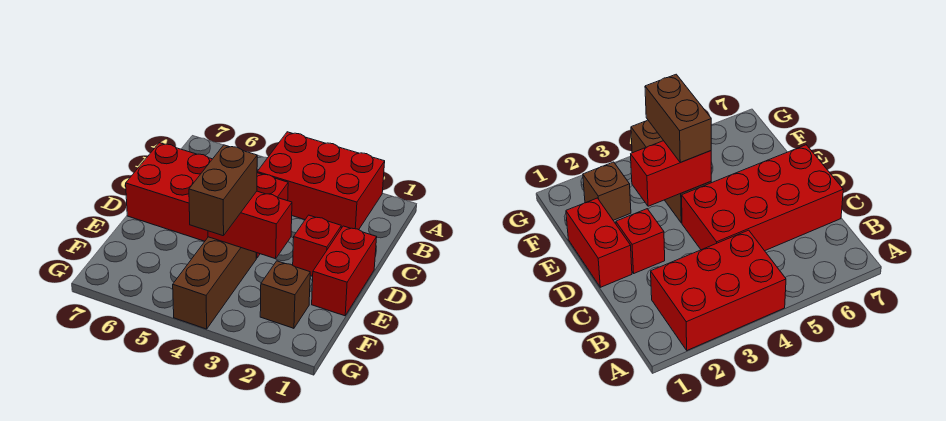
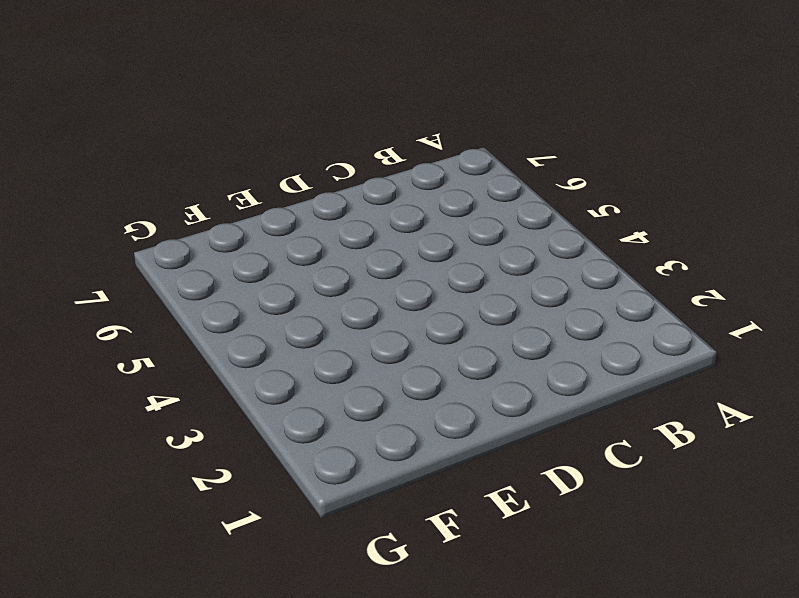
none -> red brick A2:B4 level 1
none -> red brick C4:D7 level 1

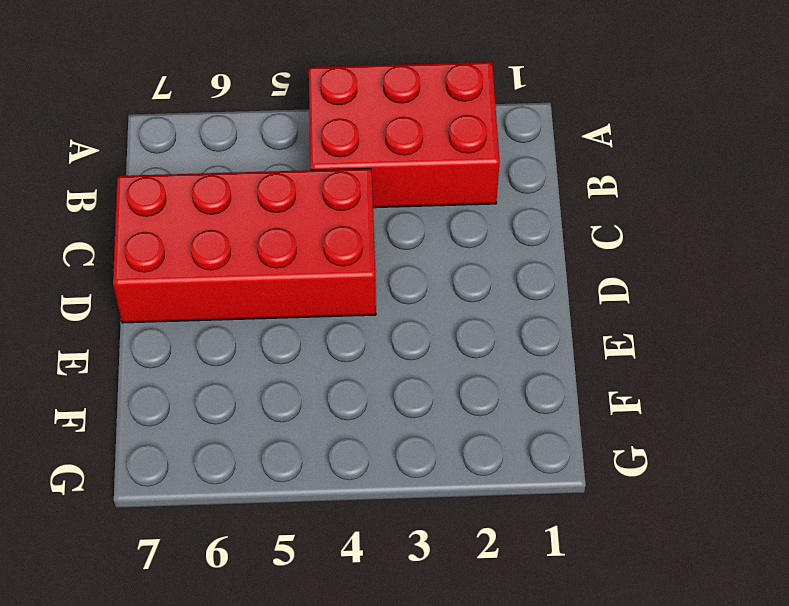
none -> red brick D1:E1 level 1
none -> red brick D2 level 1

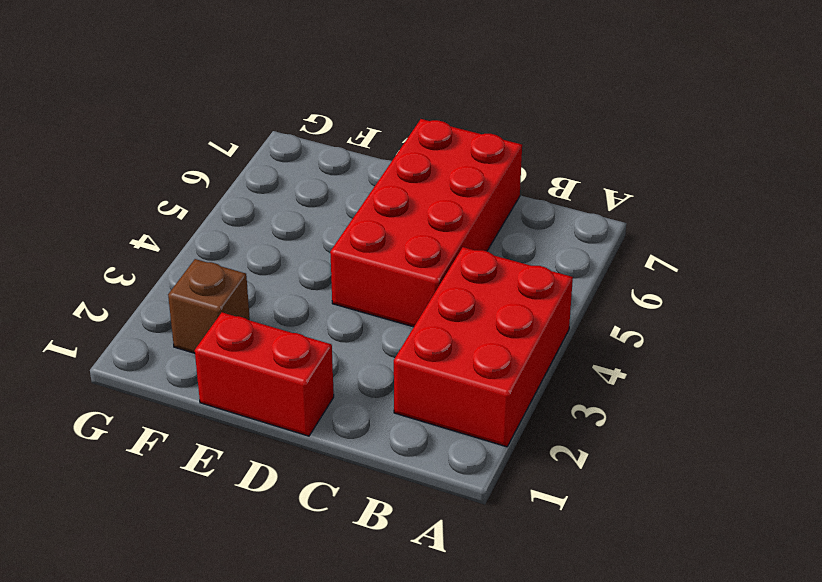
none -> red brick D2 level 1
none -> brown brick E4:G4 level 1

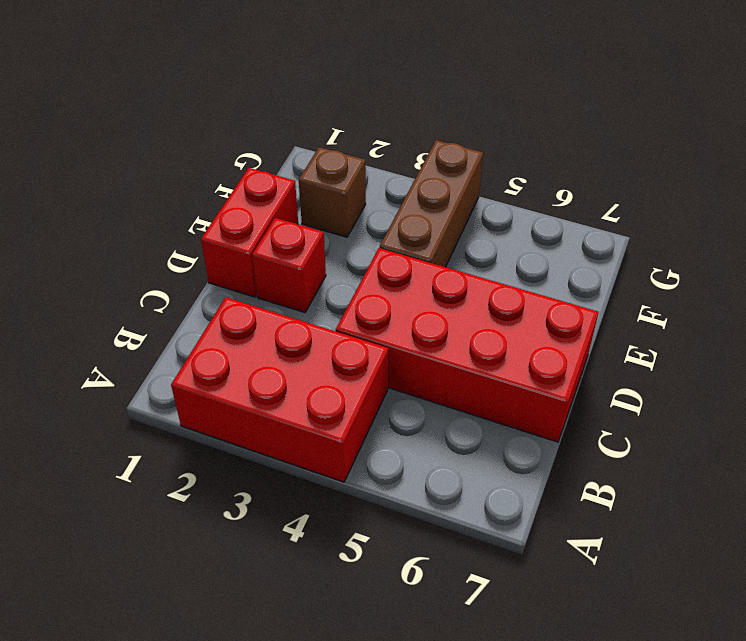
none -> red brick E3:E4 level 2
none -> brown brick E4:F4 level 3

